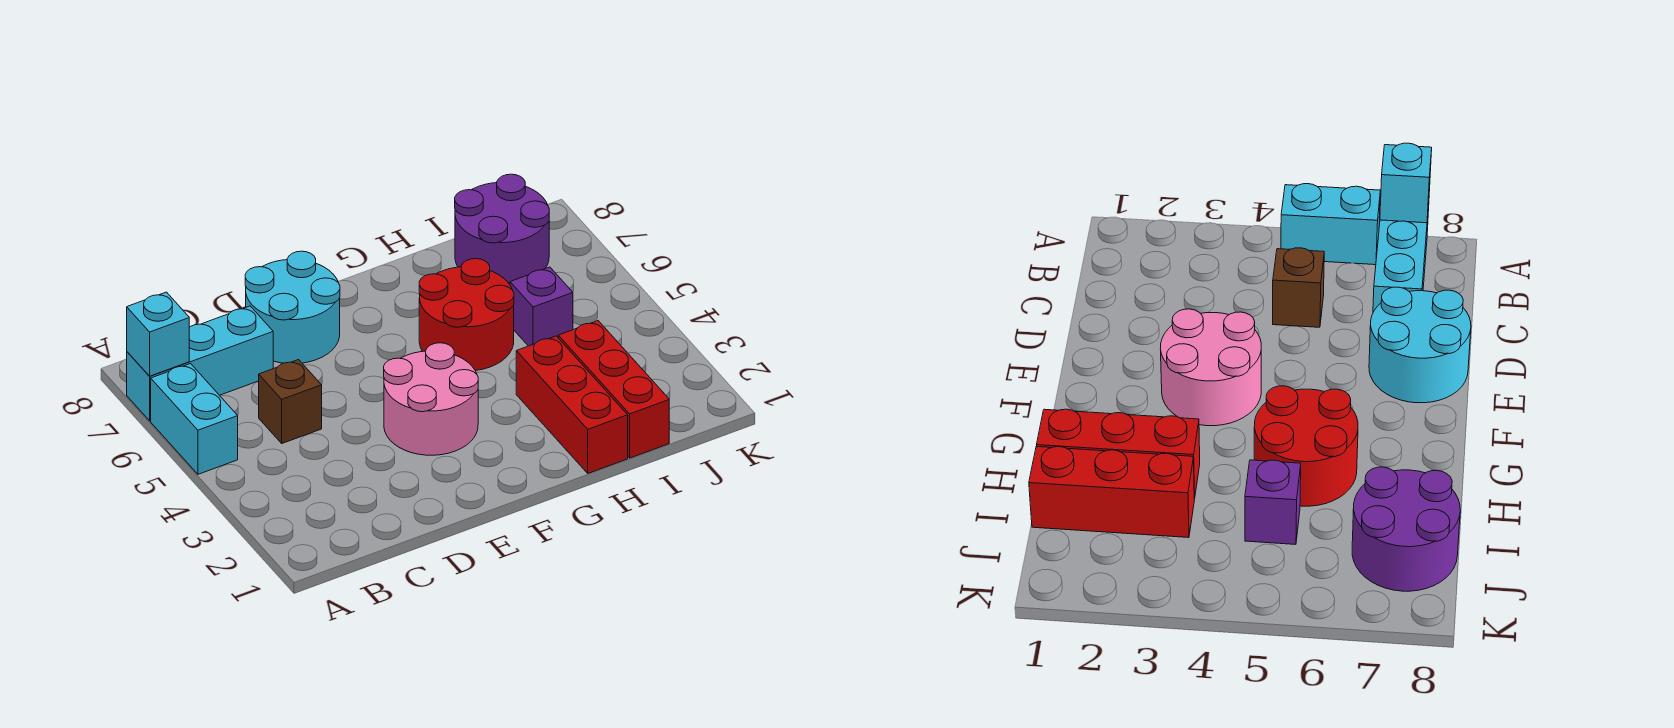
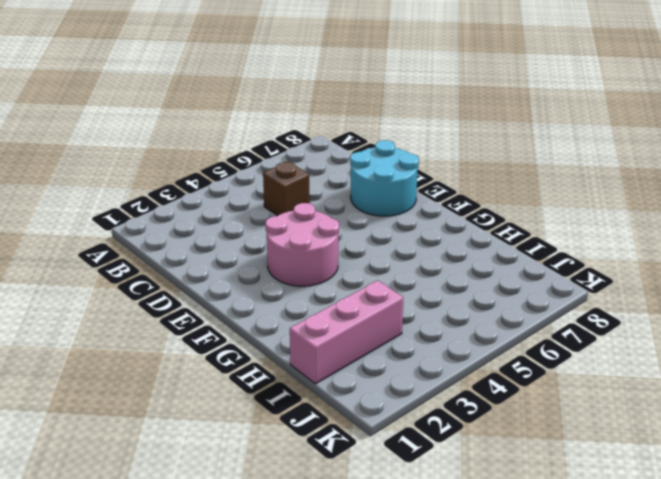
pink brick I1:I3 level 1 -> red brick I1:I3 level 1
none -> cyan brick A5:A6 level 1
none -> cyan brick A7:C7 level 1

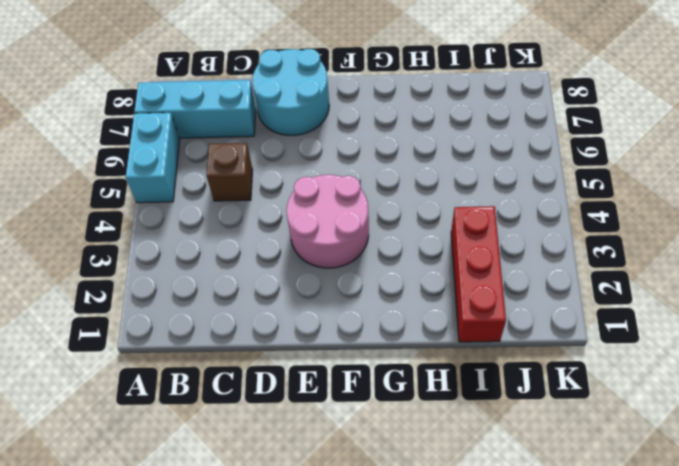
none -> red round brick G5:H6 level 1
none -> red brick H1:H3 level 1

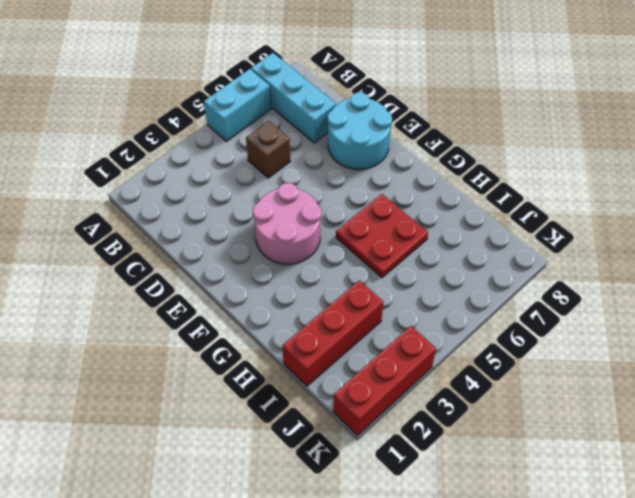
red plate G5:H6 level 1 -> red round brick G5:H6 level 1
red brick K1:K3 level 1 -> red brick H1:H3 level 1
none -> purple brick I5 level 1
none -> purple round brick I7:J8 level 1

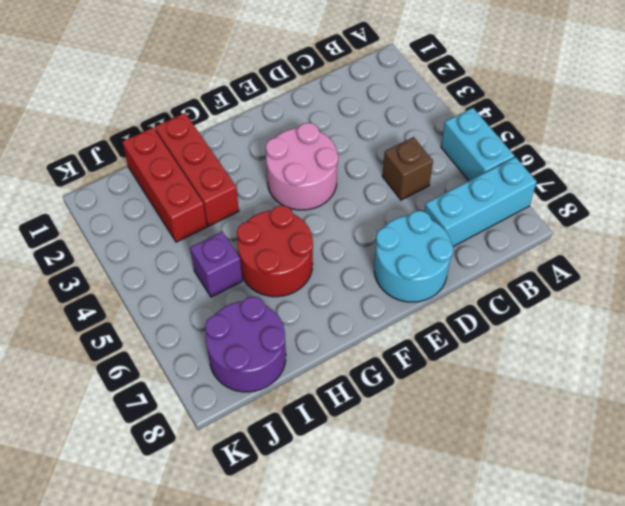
none -> cyan brick A7 level 2

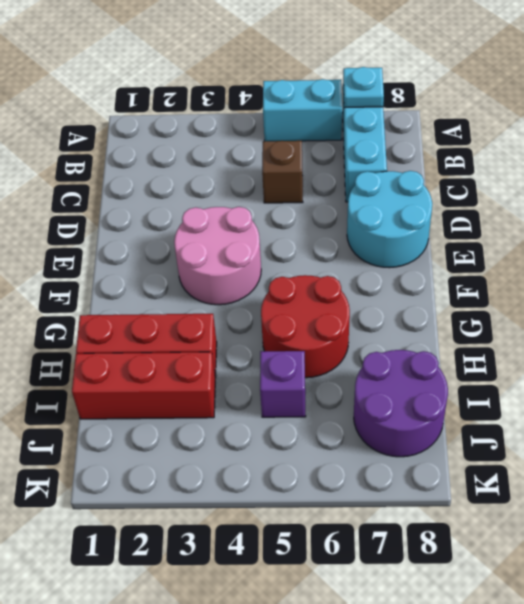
cyan plate A7 level 2 -> cyan brick A7 level 2

